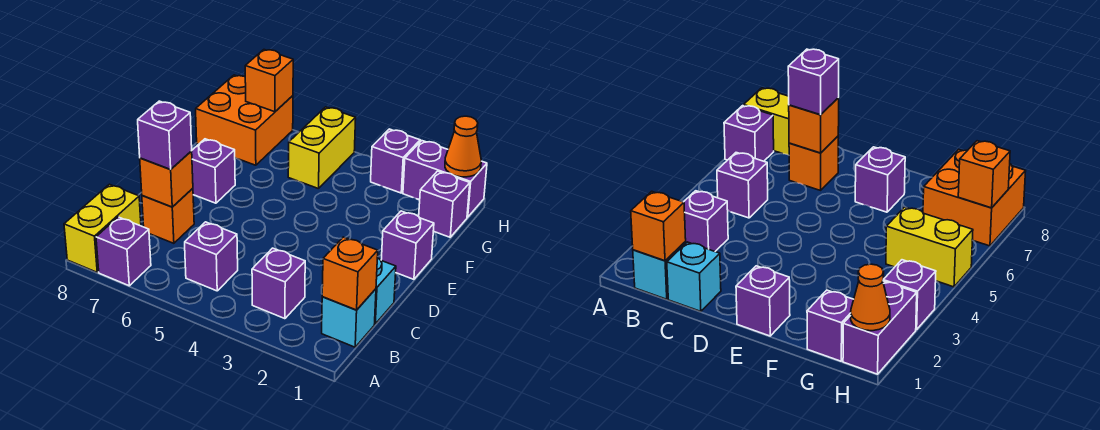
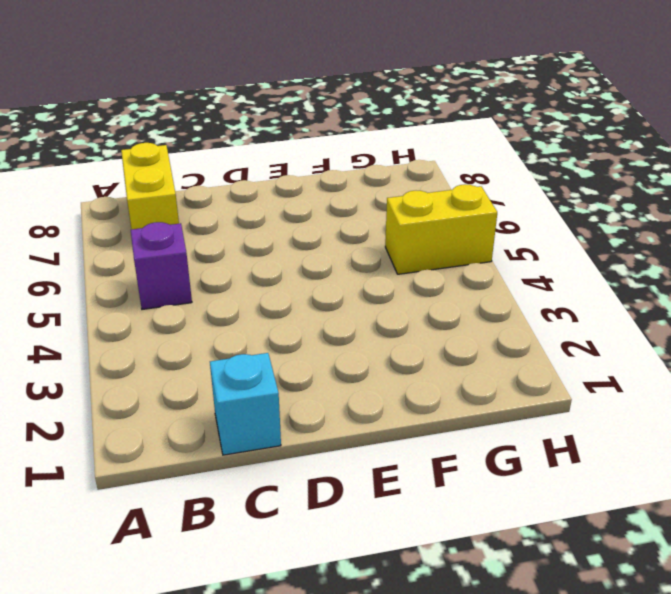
yellow brick B7:B8 level 1 -> yellow brick A8:B8 level 1
none -> purple brick A7 level 1
none -> cyan brick B1 level 1
none -> purple brick B3 level 1

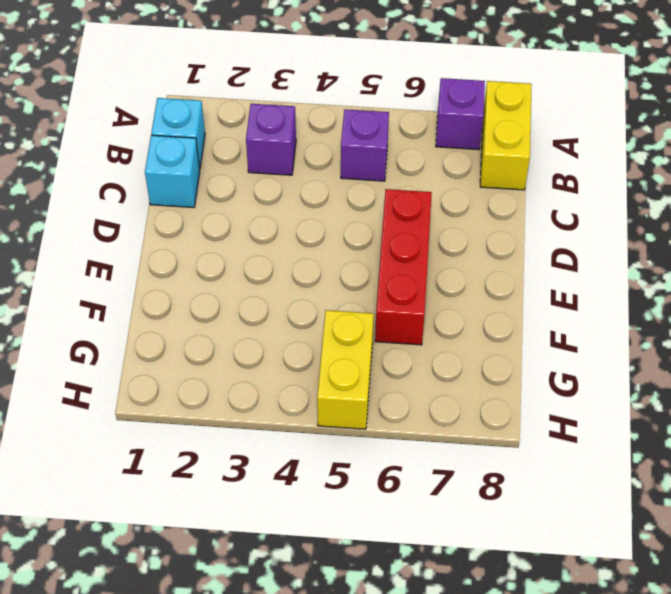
red brick D6:F6 level 1 -> none
none -> orange brick C7 level 1
none -> purple brick E1 level 1
none -> purple brick E7 level 1

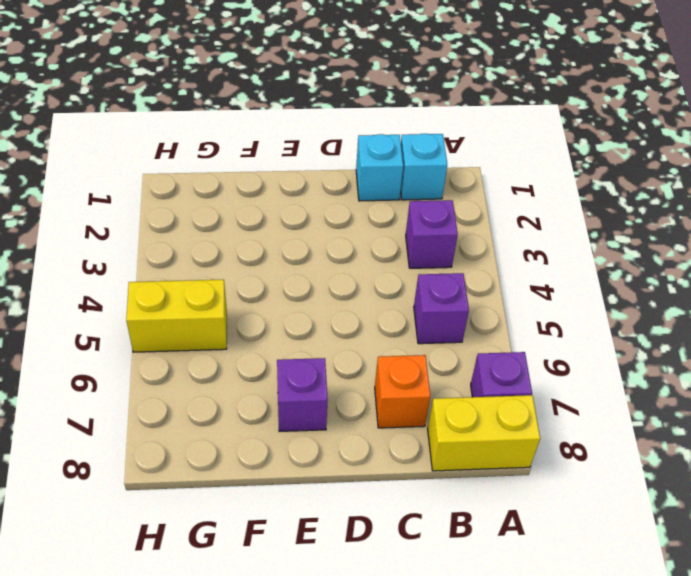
none -> purple brick E1 level 1
none -> purple brick G1 level 1
none -> orange brick G7:H8 level 1

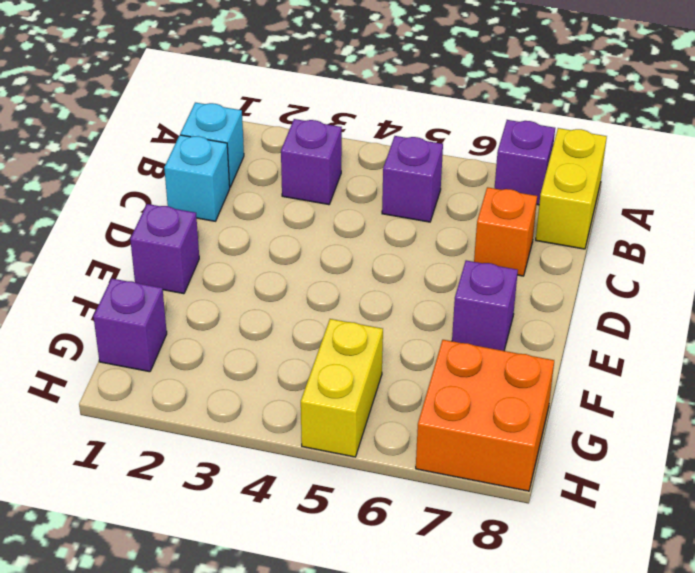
none -> purple brick H1:H2 level 1
none -> purple brick H3 level 1
none -> orange brick B1 level 2

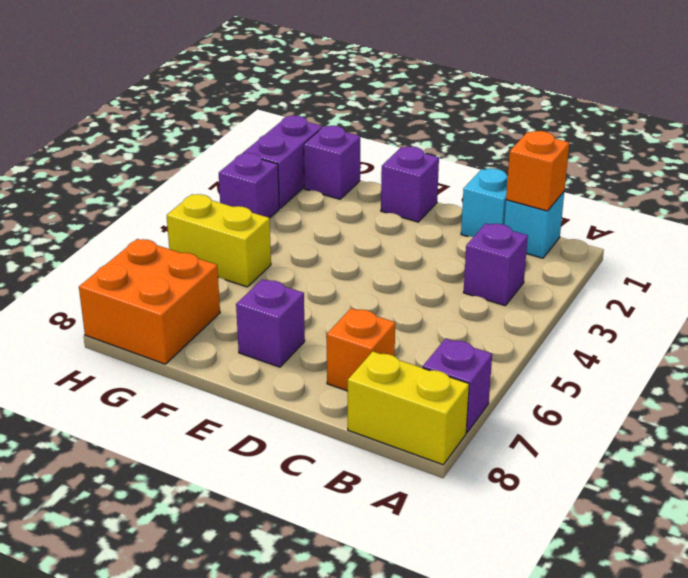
none -> purple brick B5 level 1
none -> orange brick C7 level 2
none -> orange cone H1 level 2

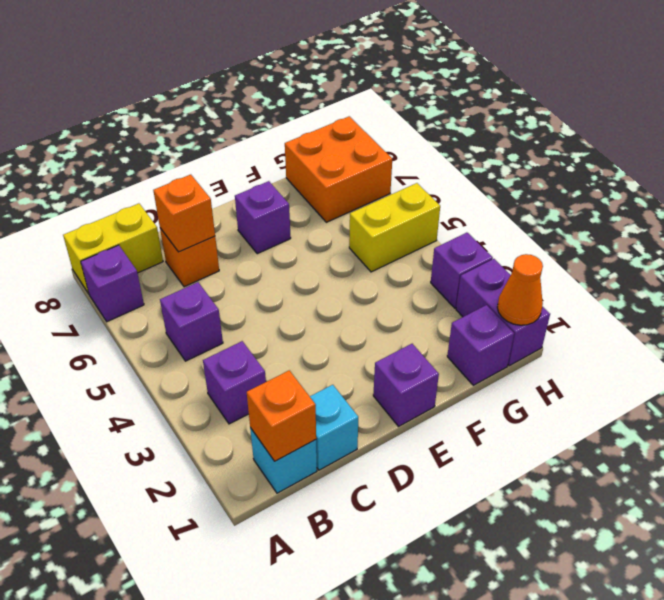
none -> orange brick H7 level 2
none -> purple brick C7 level 3

